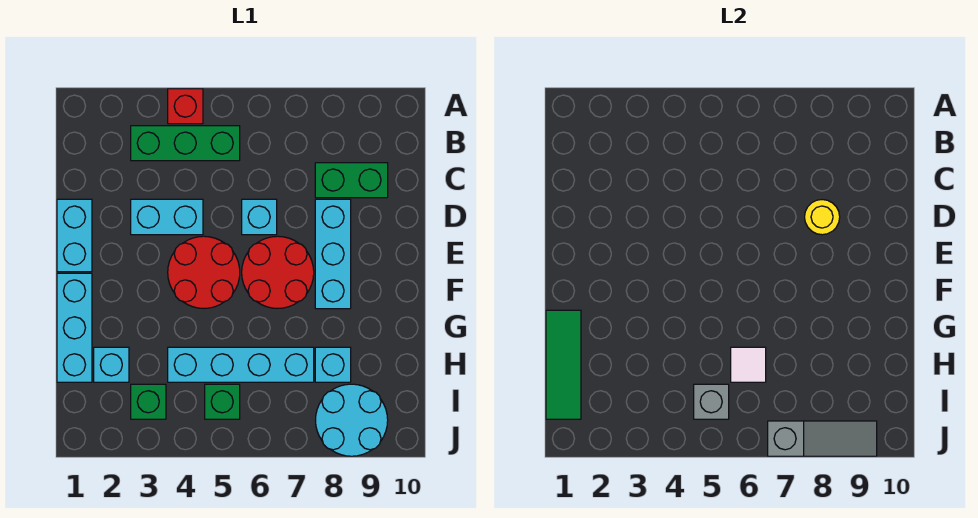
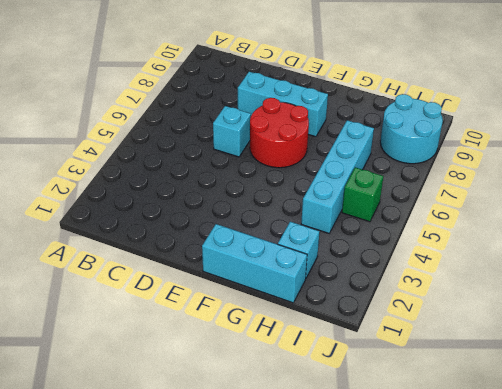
none -> red brick A4 level 1
none -> green brick B3:B5 level 1
none -> green brick C8:C9 level 1

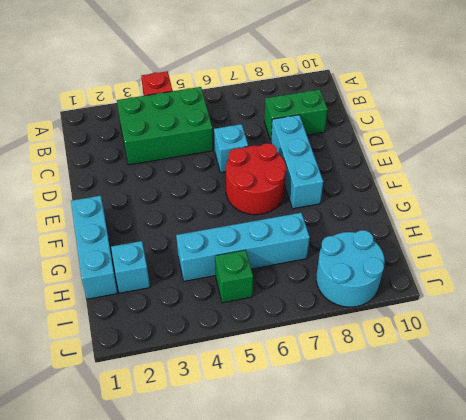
green brick B3:C5 level 1 -> green brick B3:B5 level 1
none -> cyan brick D1:E1 level 1
none -> cyan brick D3:D4 level 1
none -> red round brick E4:F5 level 1

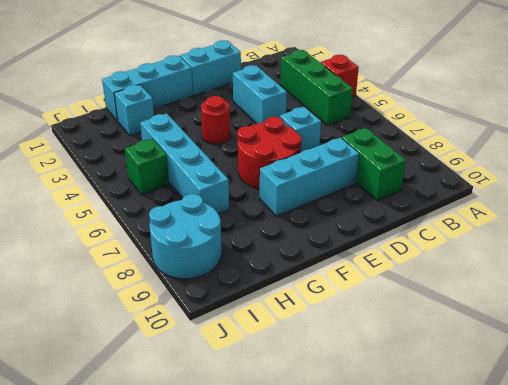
red round brick F4 level 1 -> red round brick E4:F5 level 1
none -> cyan brick H8 level 1
none -> green brick I3 level 1
none -> yellow round brick D8 level 2

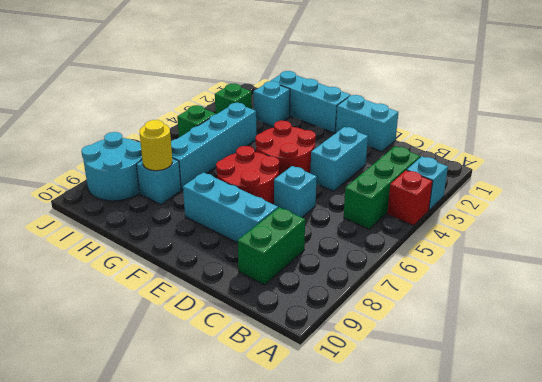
cyan brick A3 level 1 -> none
yellow round brick H8 level 2 -> yellow round brick D8 level 2
none -> green tile G1:I1 level 2
none -> white tile H6 level 2
none -> grey brick I5 level 2

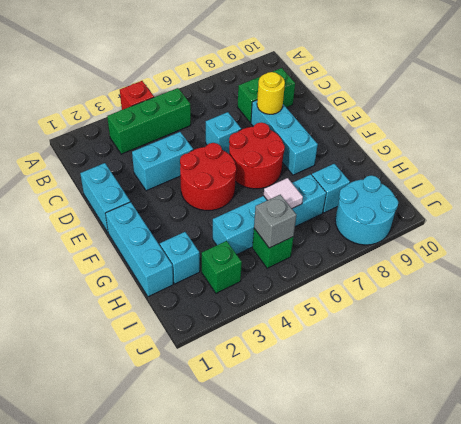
none -> green tile G1:I1 level 2
none -> grey slope J7:J9 level 2 top 7

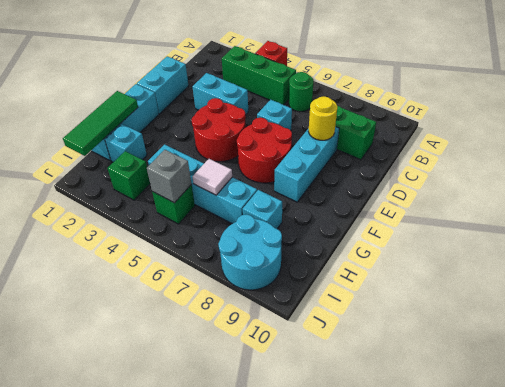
green round brick B6 level 1 -> none
none -> grey slope J7:J9 level 2 top 7

